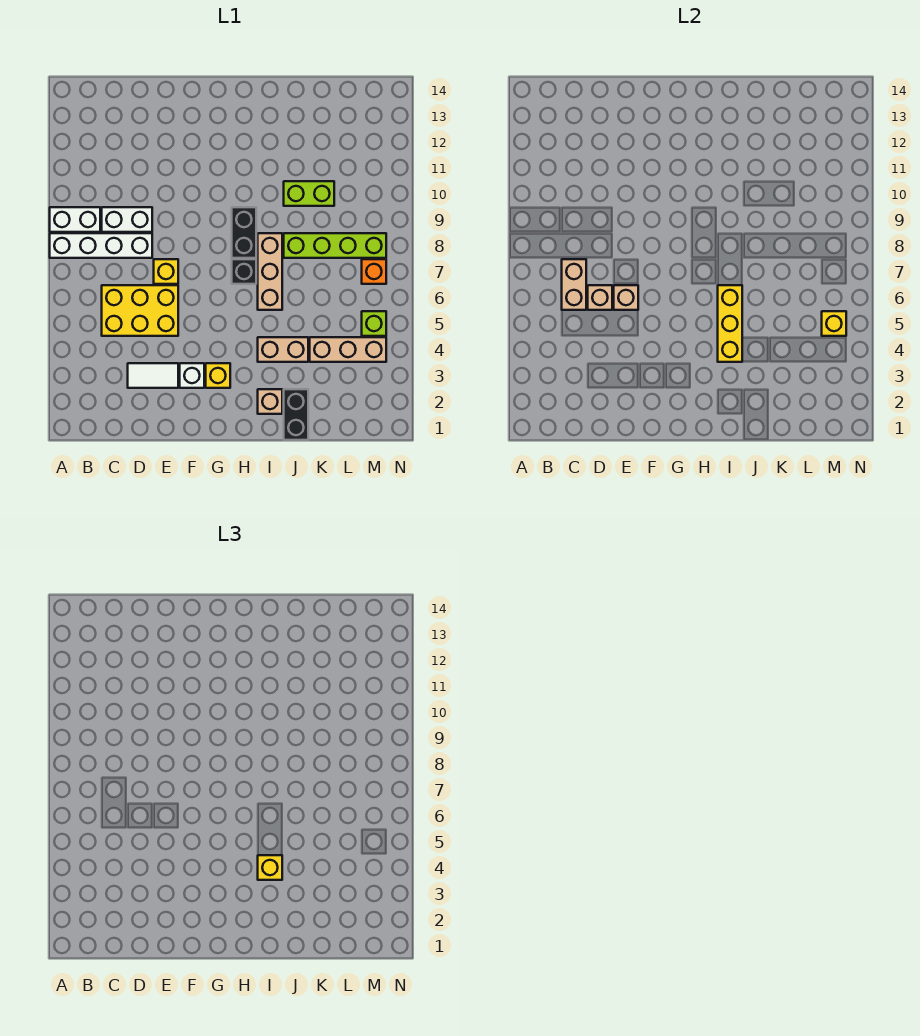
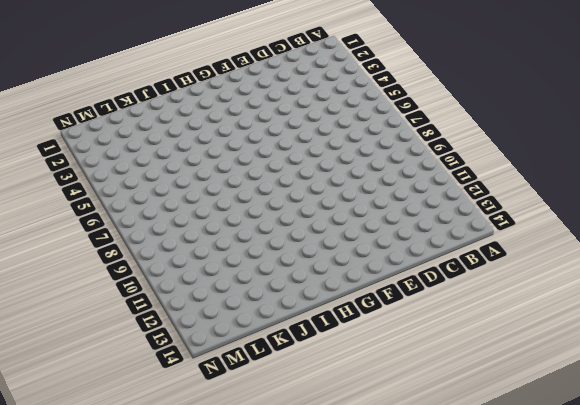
none -> white brick A8:D8 level 1
none -> white brick A9:B9 level 1
none -> yellow brick C5:E6 level 1

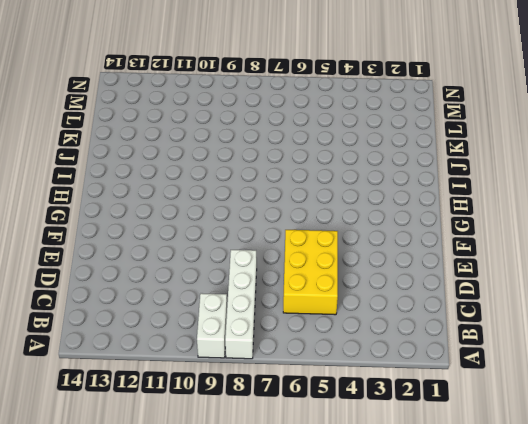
none -> white brick C9:D9 level 1
none -> white tile D3:E3 level 1
none -> yellow brick E7 level 1

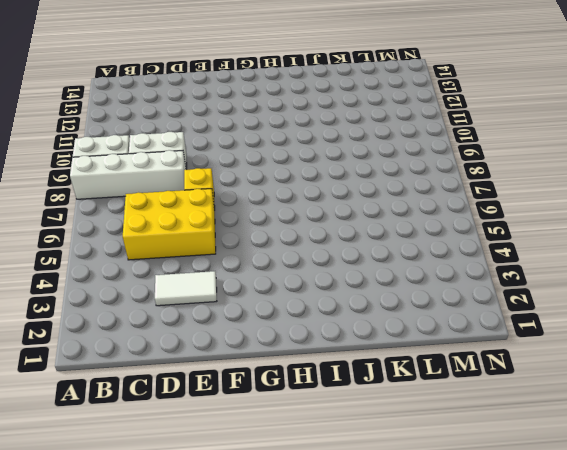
none -> white brick F3 level 1
none -> yellow brick G3 level 1
none -> black brick H7 level 1

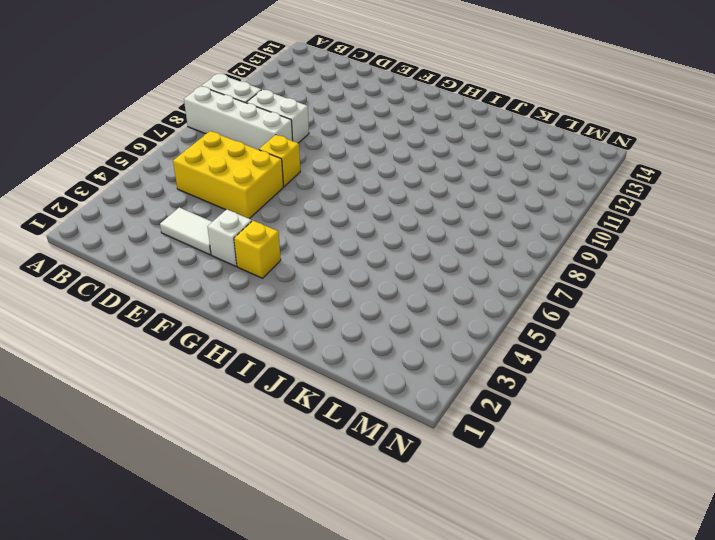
none -> black brick H7 level 1
none -> black brick H8:H9 level 1
none -> tan brick I2 level 1

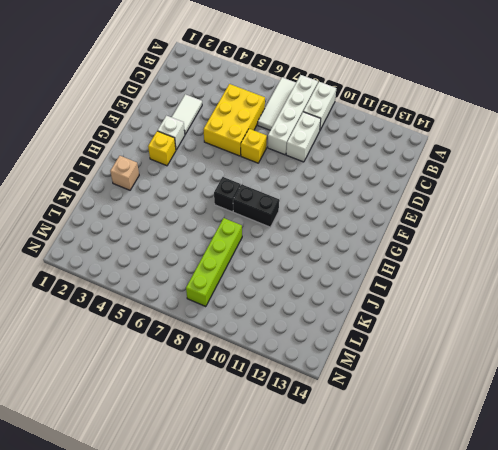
white tile A7:C7 level 1 -> none
none -> tan brick I4:J4 level 1
none -> tan brick I6:I8 level 1
none -> black brick J1:J2 level 1

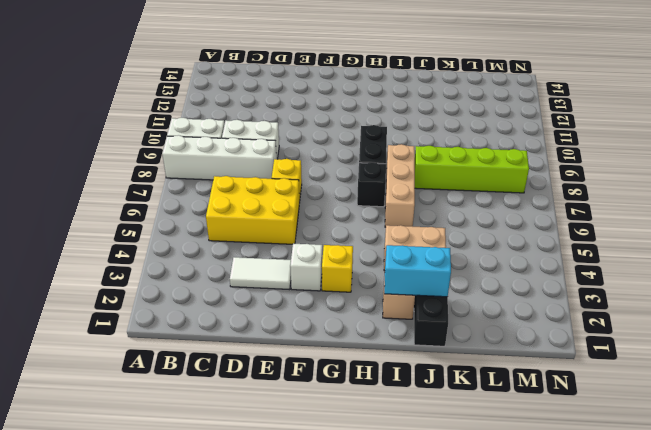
cyan brick I2:J2 level 2 -> none
none -> lime brick J10:K10 level 1
none -> tan brick K4:M4 level 1
none -> lime brick M5 level 1

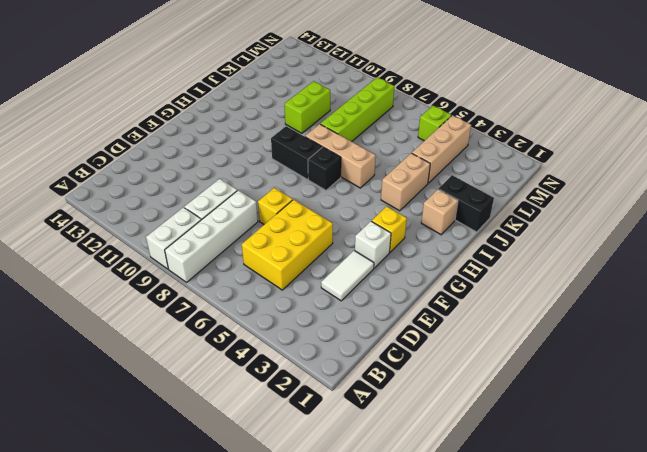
none -> orange brick M7 level 1
none -> tan brick C6:C7 level 2
none -> tan brick D6 level 2

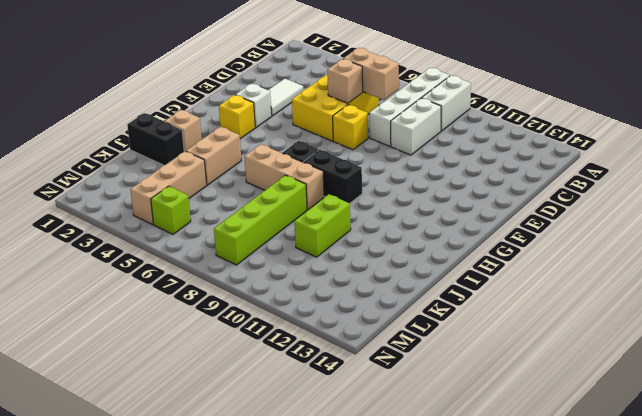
none -> orange brick M7 level 1
none -> tan brick E6 level 2
none -> yellow brick I4:I6 level 2

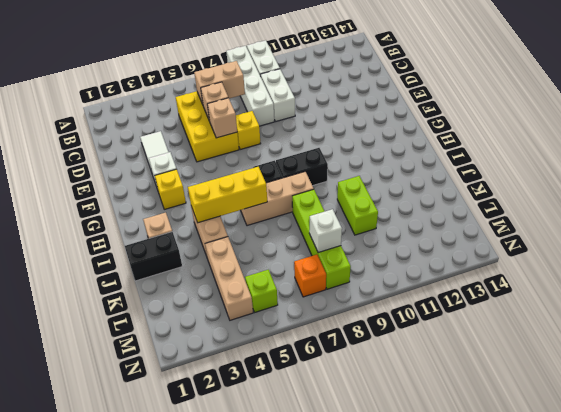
white brick L8 level 2 -> none
none -> yellow brick M5 level 2
none -> yellow brick I4 level 3

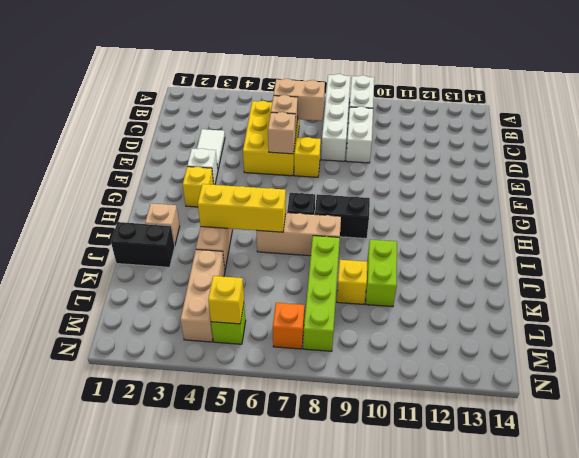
yellow brick K9 level 1 -> yellow brick I4 level 3

